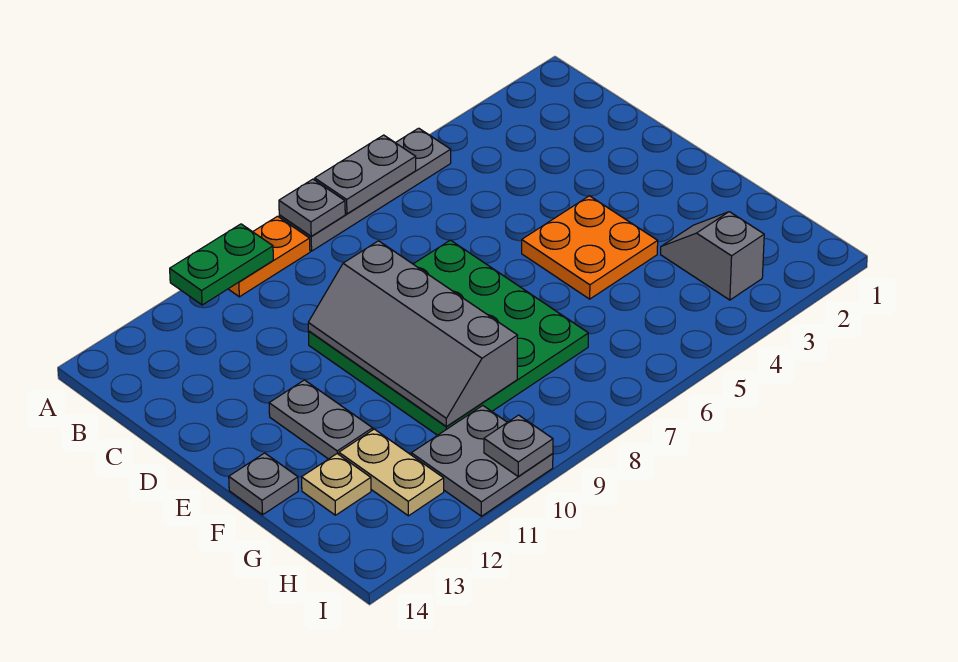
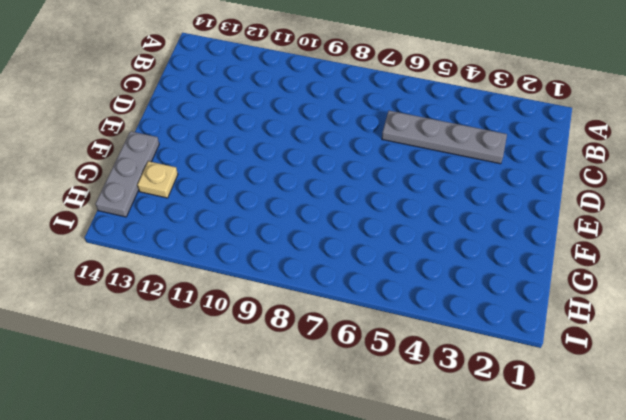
grey plate C3:C6 level 1 -> grey plate A5:A8 level 1
grey plate F14:H14 level 1 -> grey plate F14 level 1
none -> orange plate A9:A10 level 1
none -> green plate D7:G10 level 1
none -> orange plate E4:F5 level 1

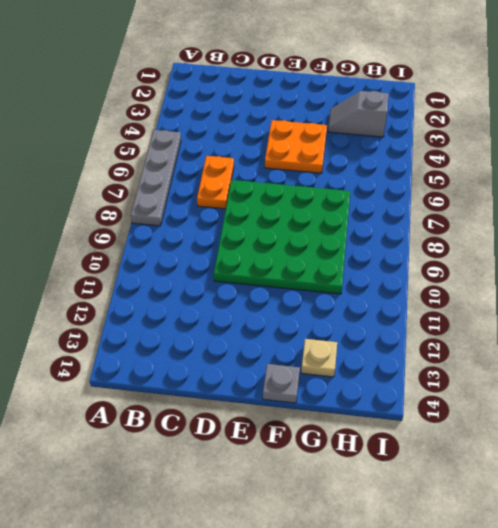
orange plate C6:C7 level 1 -> orange plate A9:A10 level 1
none -> grey plate E12:F12 level 1
none -> tan plate G12:H12 level 1
none -> grey plate H10:I11 level 1

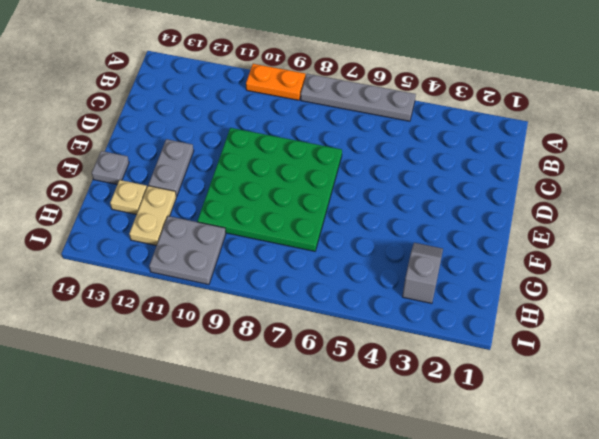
none -> orange plate E4:F5 level 1
none -> grey plate A6:A7 level 2
none -> grey plate A8 level 2

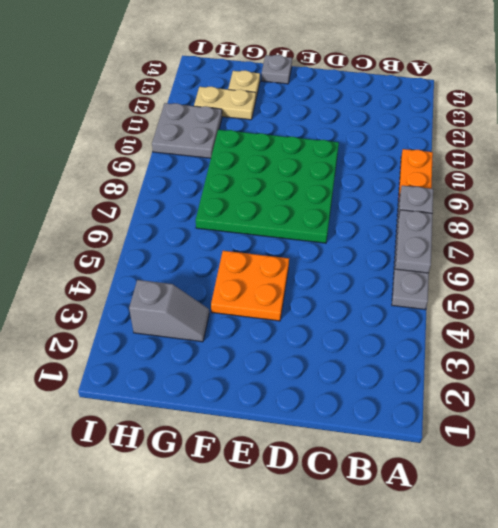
none -> grey plate E12:F12 level 1
none -> green plate A10:A11 level 2
none -> grey slope D9:G10 level 2 top 9

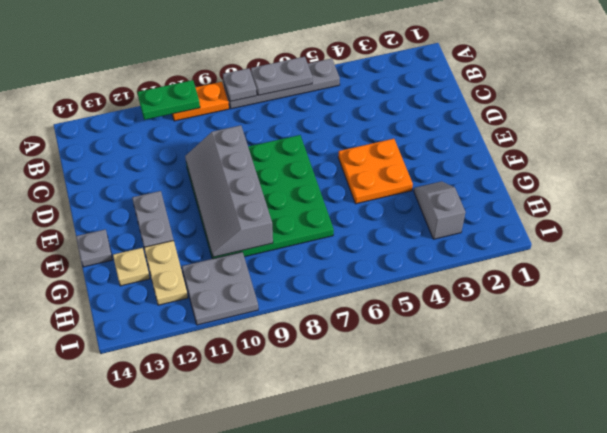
none -> grey plate I10 level 2

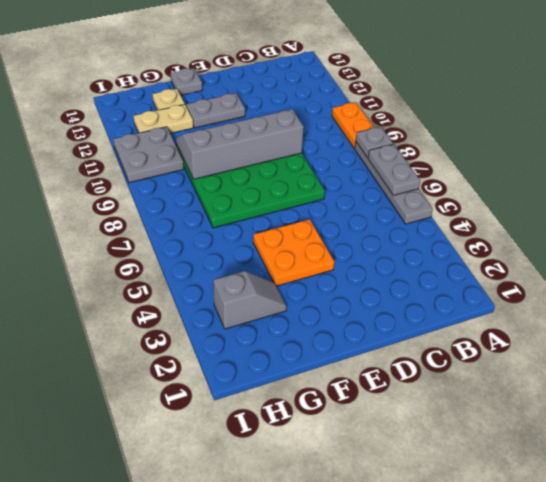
none -> green plate A10:A11 level 2
none -> grey plate I10 level 2

